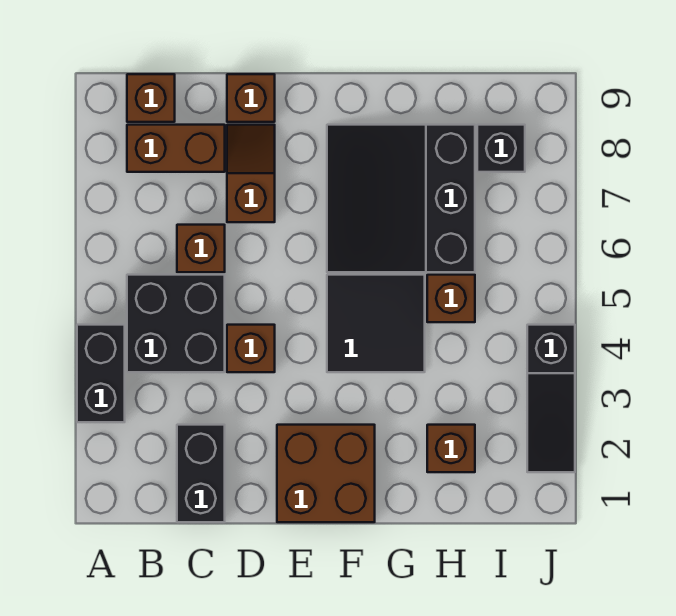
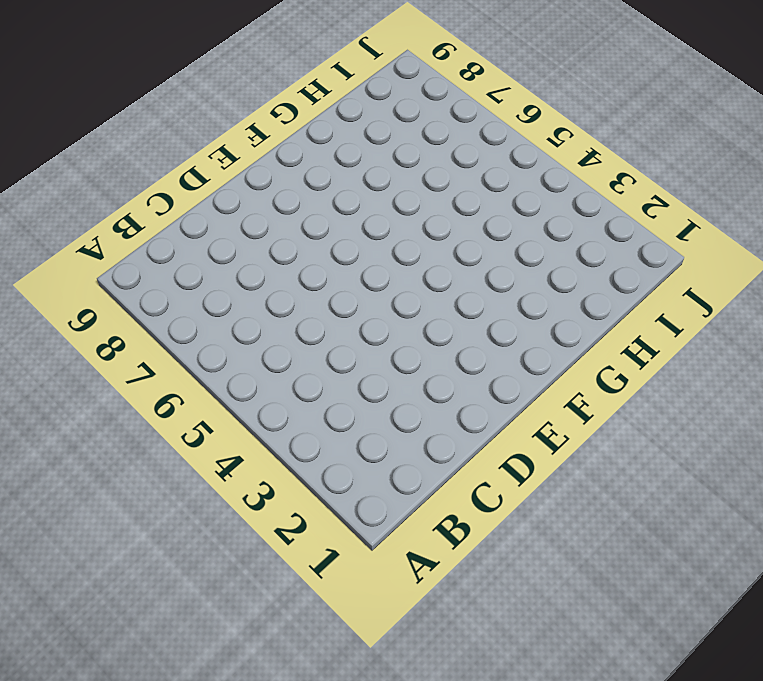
none -> black brick A3:A4 level 1
none -> black brick B4:C5 level 1
none -> brown brick B8:C8 level 1

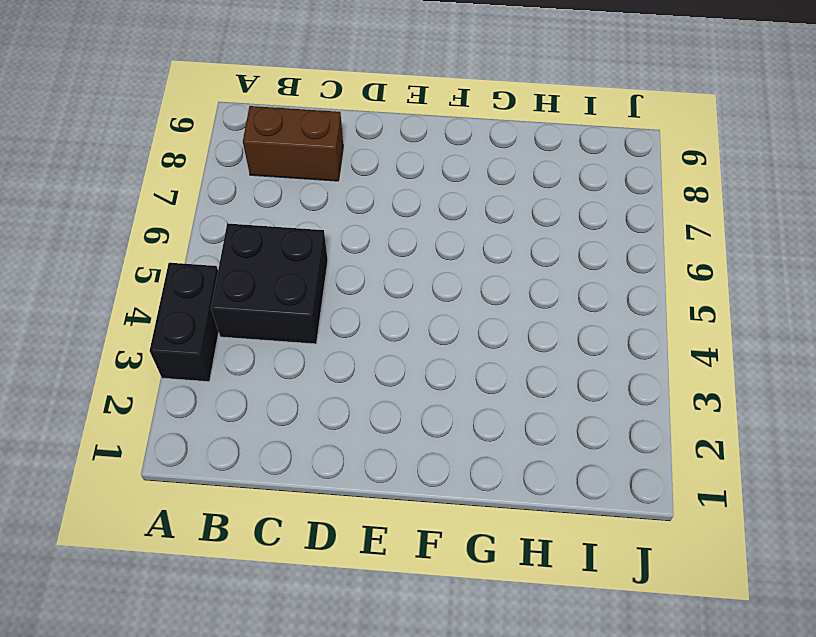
none -> brown brick B9 level 1
none -> black brick C1:C2 level 1
none -> brown brick C6 level 1

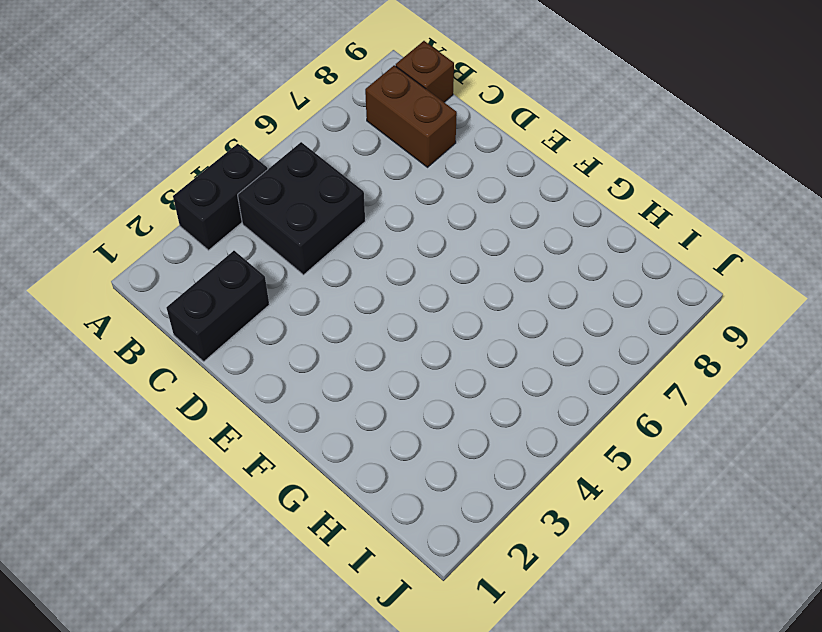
none -> brown brick C6 level 1
none -> brown brick D4 level 1
none -> brown slope D7:D8 level 1 top 7

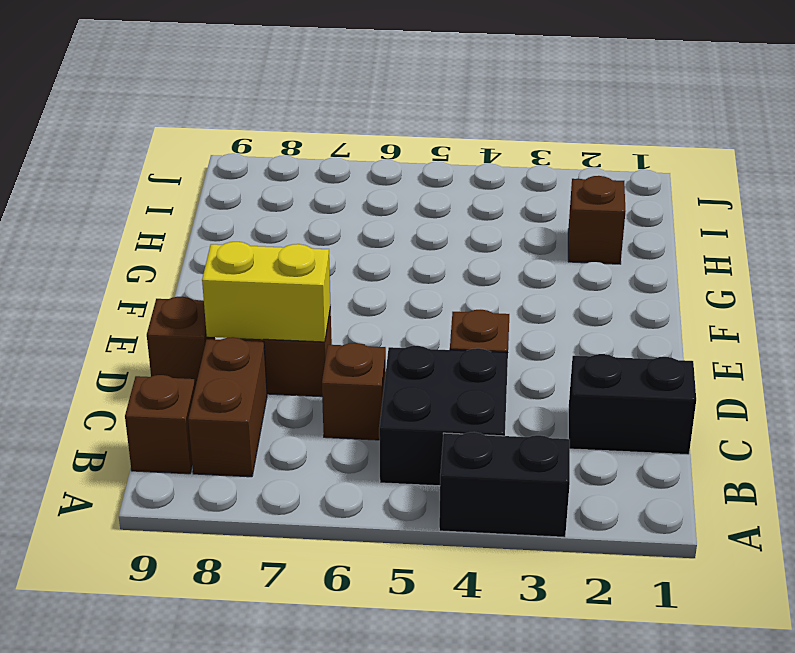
yellow brick D7:D8 level 2 -> none
none -> brown brick E1:F2 level 1
none -> black tile F4:G5 level 1
none -> black slope F6:H8 level 1 top H

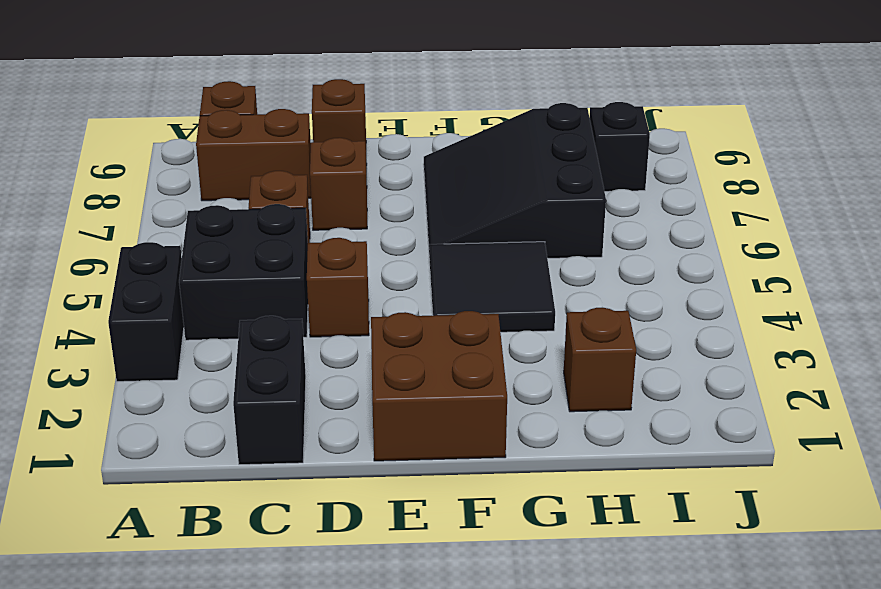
none -> brown brick H5 level 1
none -> black slope J2:J4 level 1 top 4

